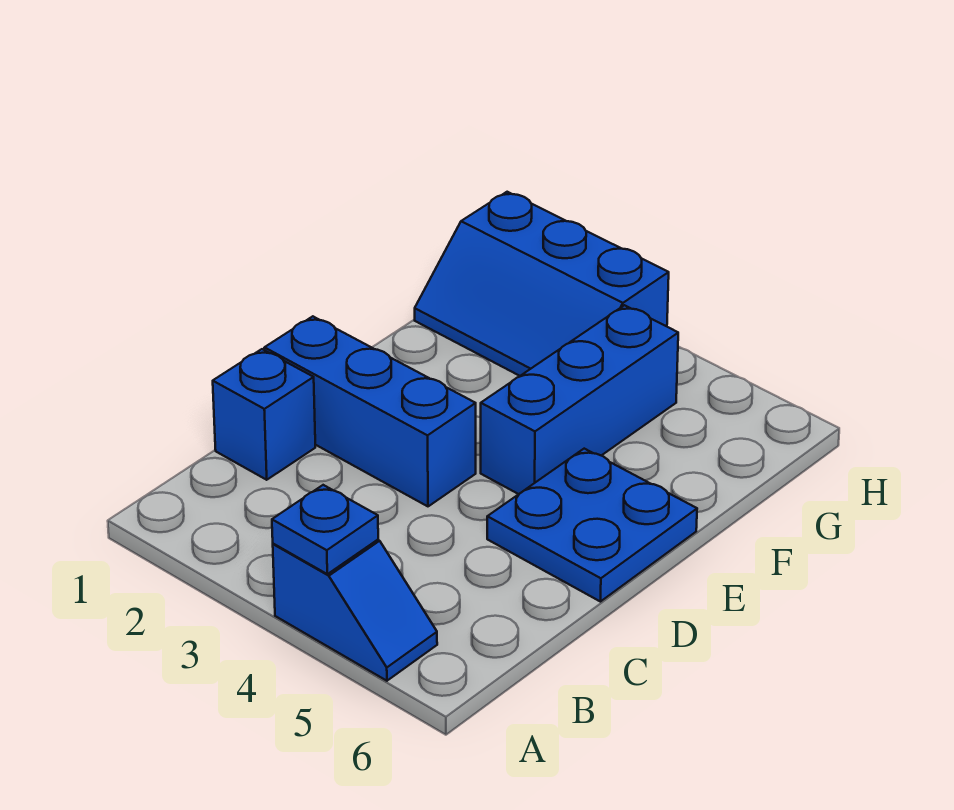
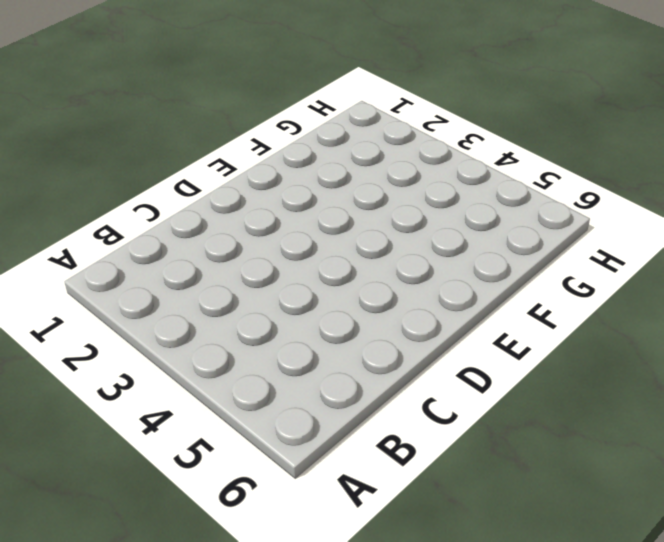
none -> blue slope A4:A5 level 1 top 4
none -> blue brick C1 level 1

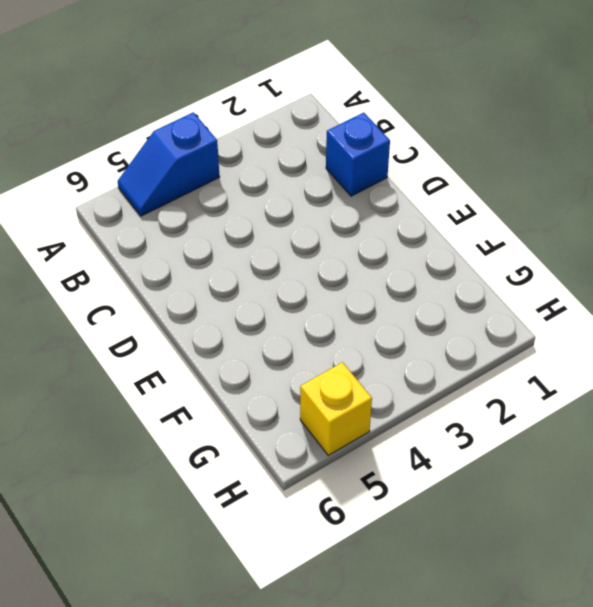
yellow brick H5 level 1 -> none
none -> blue brick D1:D3 level 1
none -> blue plate D5:E6 level 1

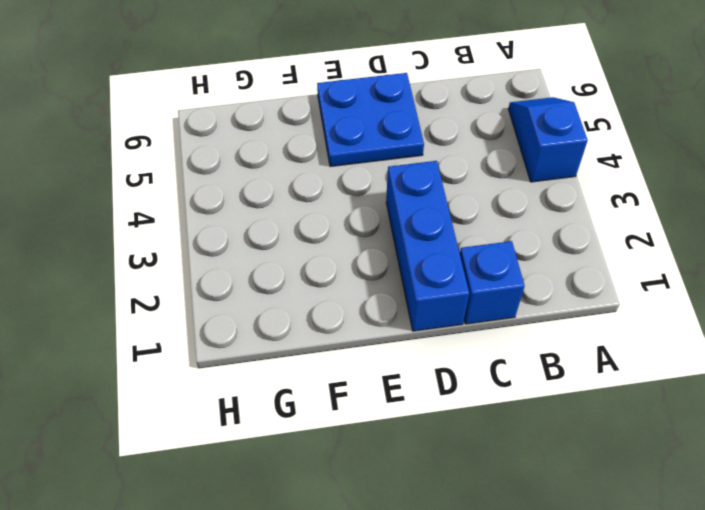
none -> blue brick E4:G4 level 1
none -> blue slope G1:H3 level 1 top H

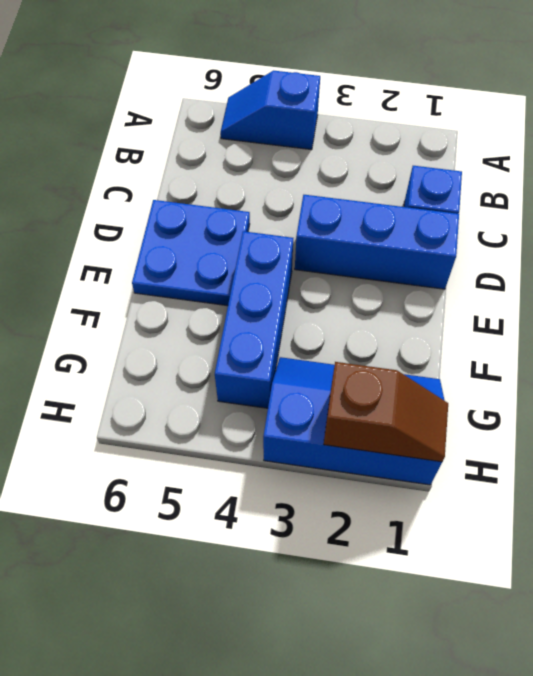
brown slope H1:H2 level 2 top 2 -> none
none -> blue plate A4 level 2

